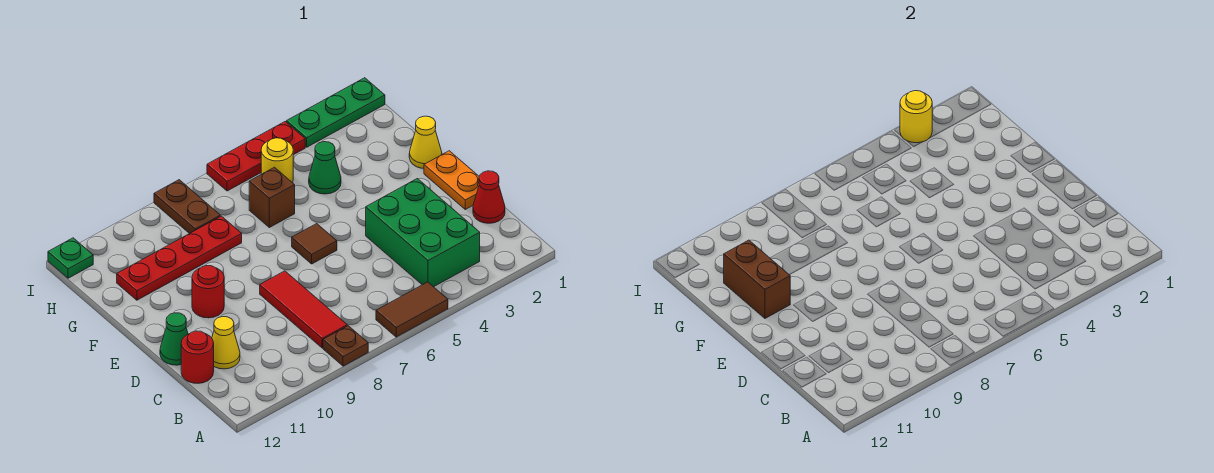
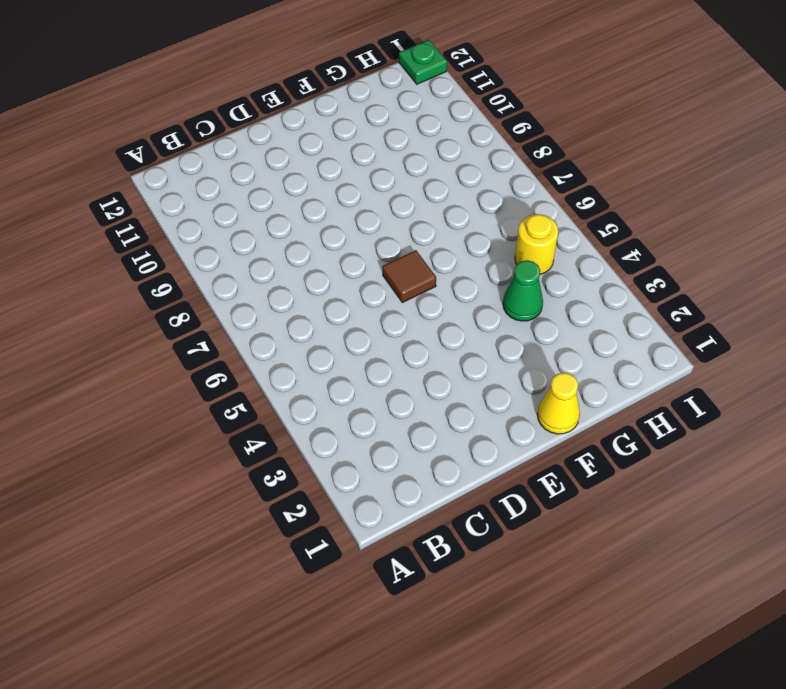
none -> brown tile A5:A6 level 1
none -> brown plate A8 level 1
none -> green brick B3:D4 level 1

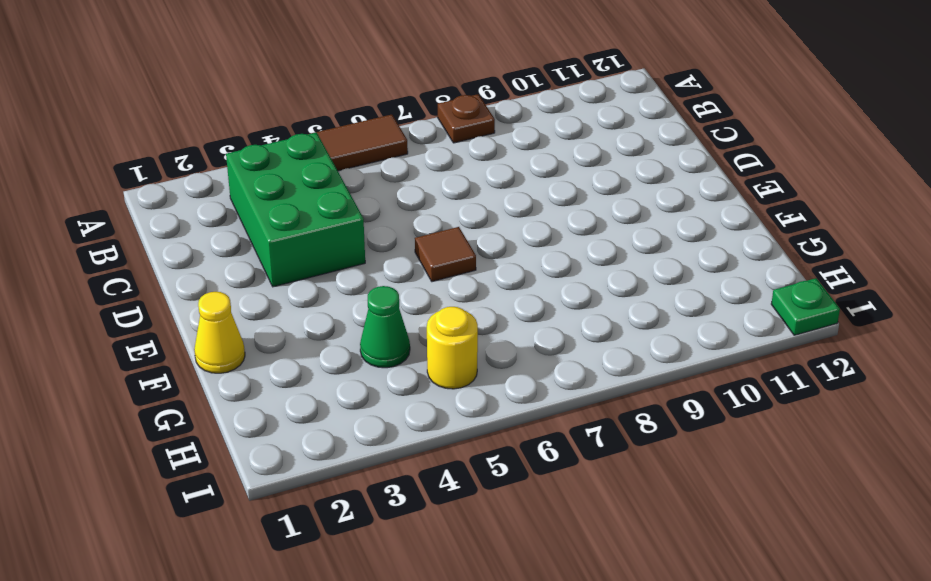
none -> red tile B8:D8 level 1
none -> red cone C1 level 1
none -> yellow cone C11 level 1

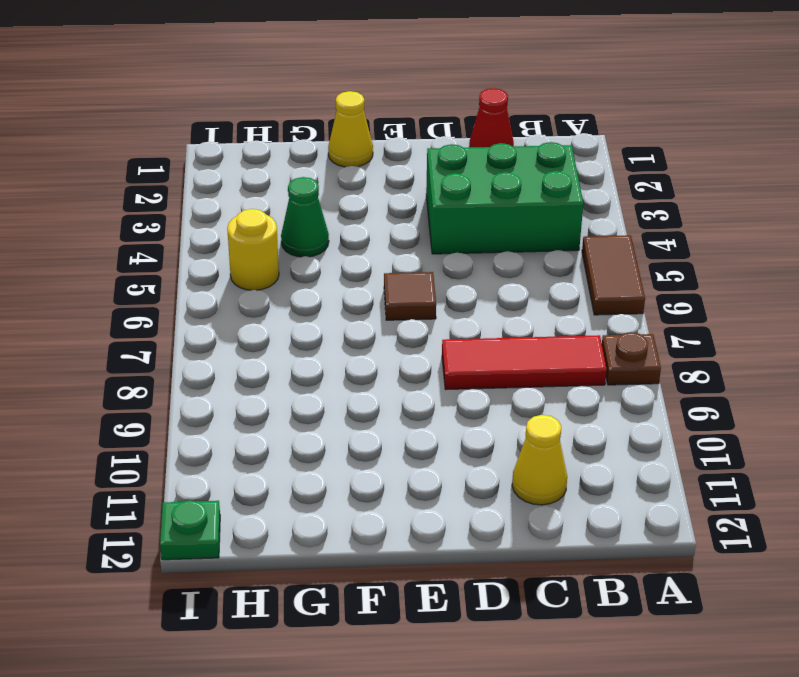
none -> red round brick C12 level 1
none -> orange plate D1:E1 level 1
none -> green cone D12 level 1

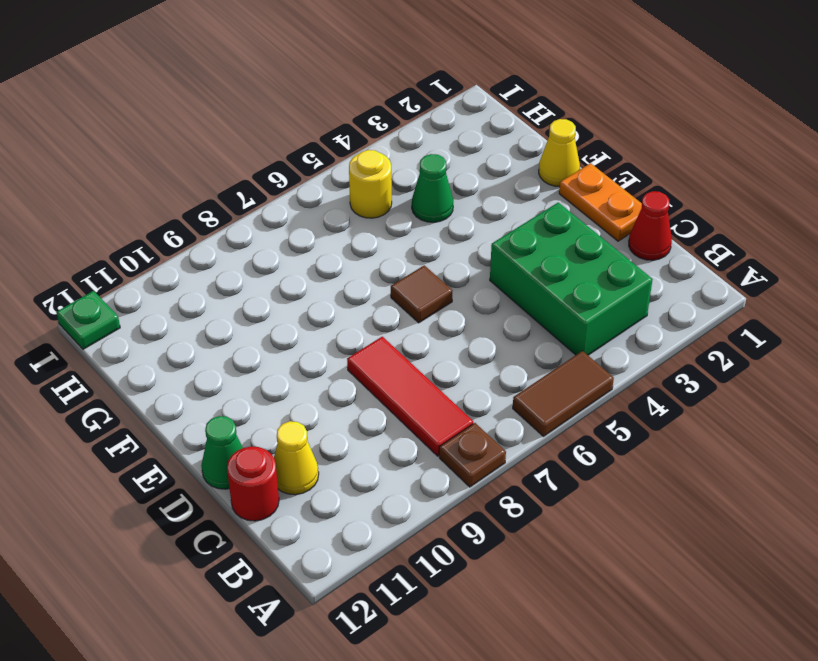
none -> red round brick E10 level 1
none -> brown brick G6 level 1
none -> red plate G8:G11 level 1

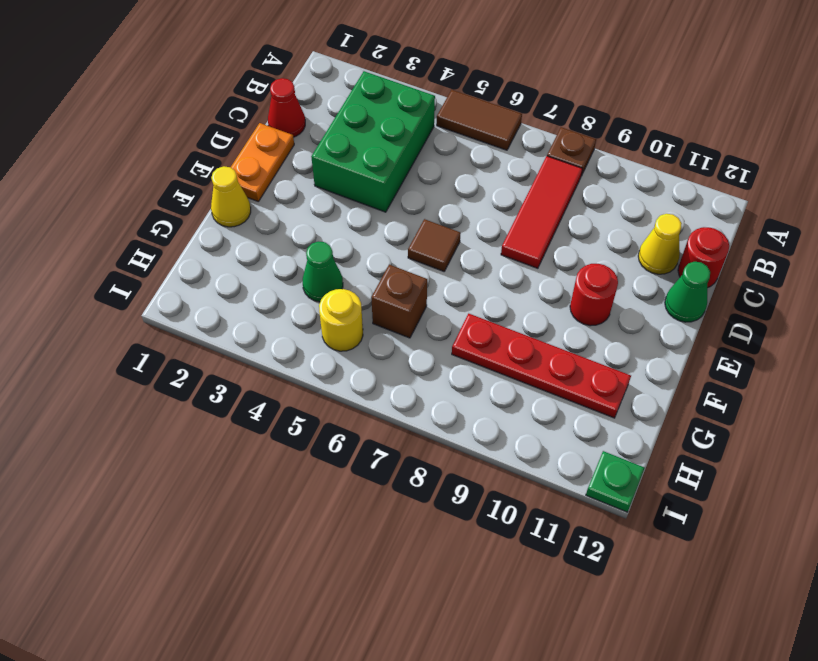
none -> brown plate H8:I8 level 1
none -> green plate I1:I3 level 1
none -> red plate I4:I6 level 1

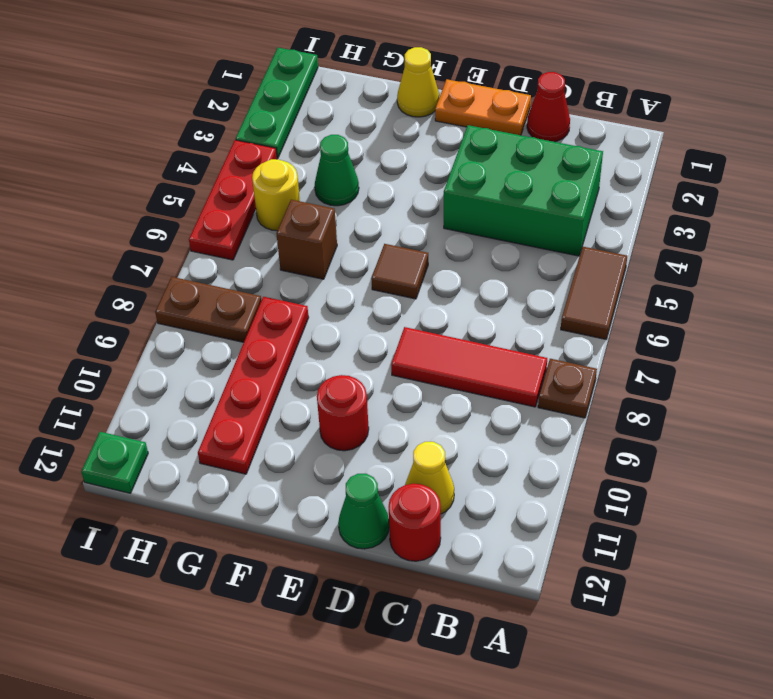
none -> brown brick F11:G11 level 2
none -> yellow round brick I3 level 2

